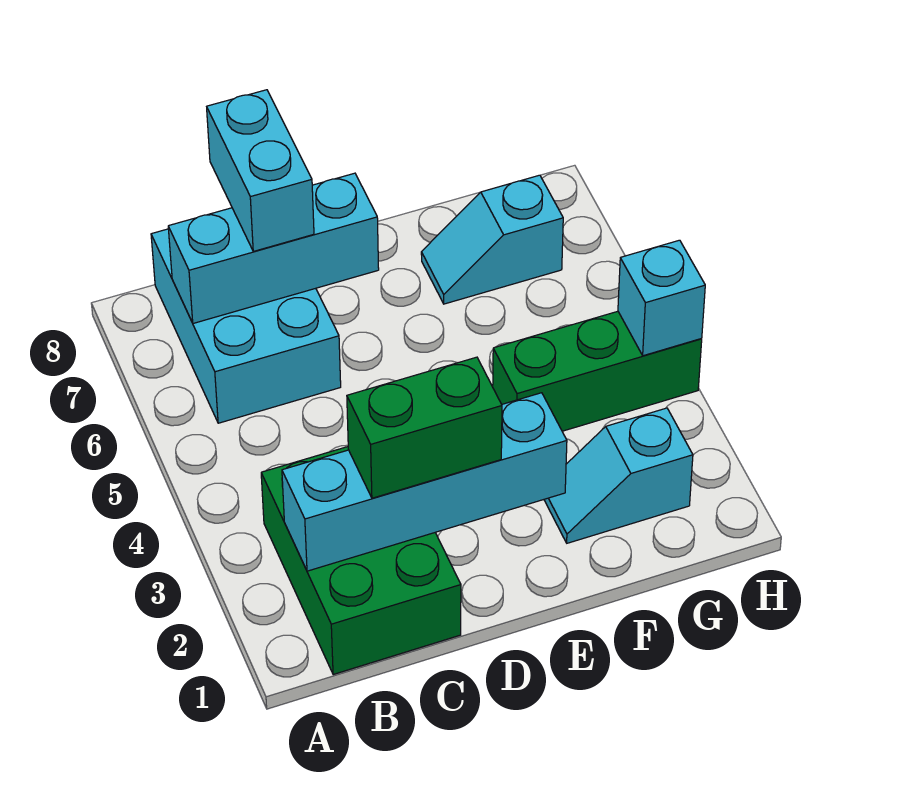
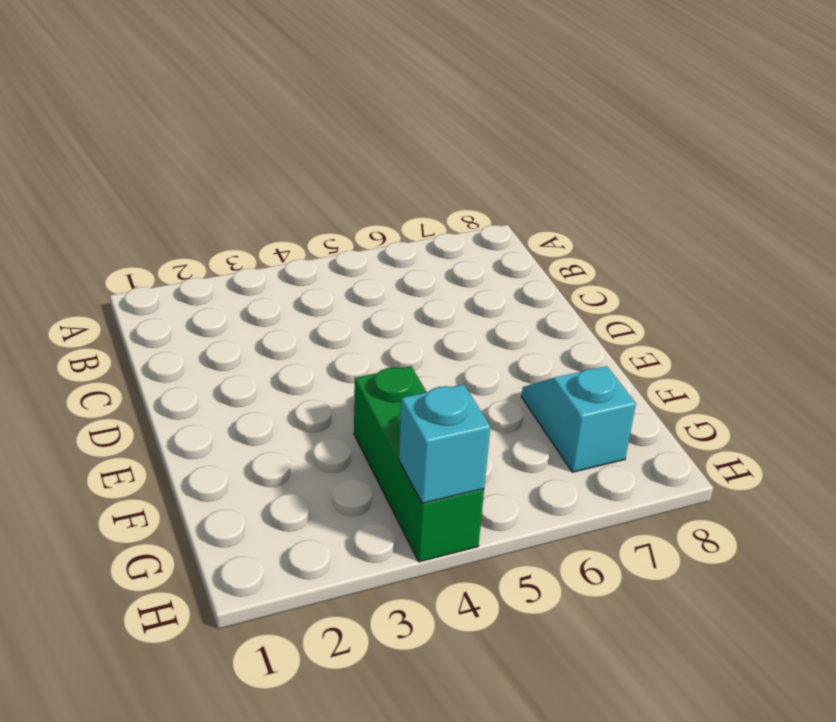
none -> green brick B1:C3 level 1
none -> cyan brick B6:C8 level 1

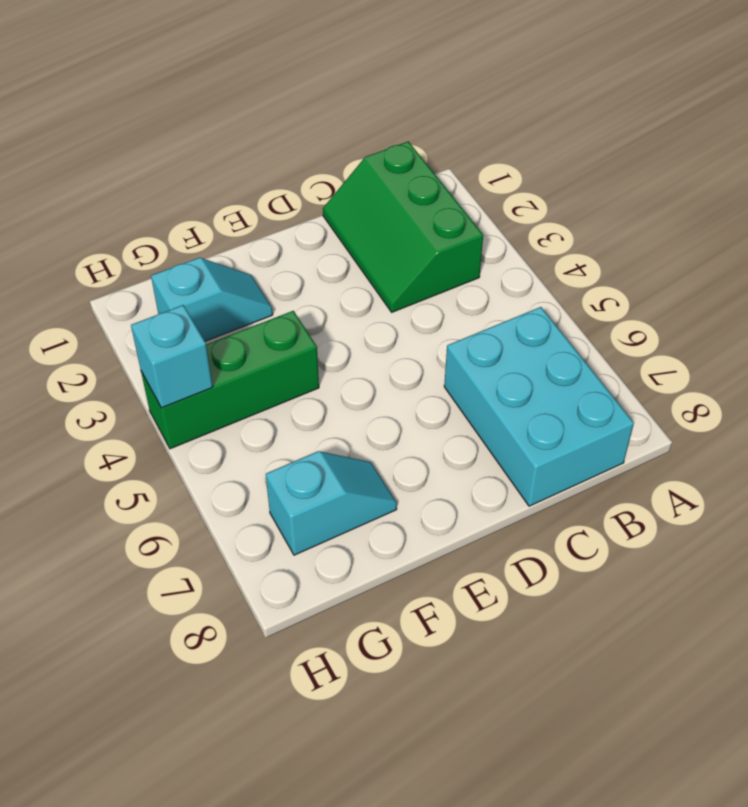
green slope B1:C3 level 1 top B -> green brick B1:C3 level 1
none -> cyan brick B2:E2 level 2
none -> cyan brick B7:D7 level 2

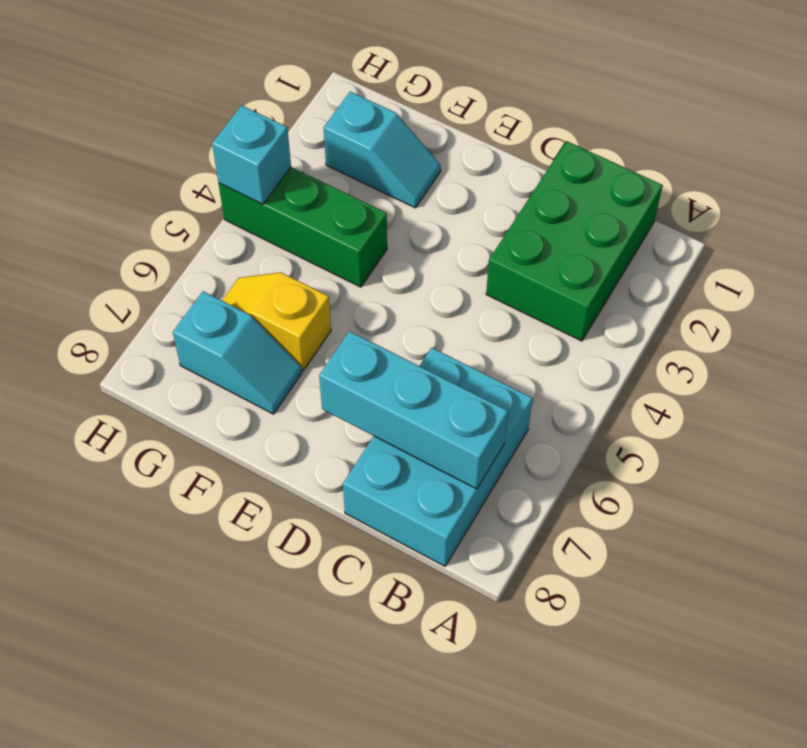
yellow slope F6:G6 level 1 top F -> none
none -> cyan brick B2:E2 level 2
none -> green brick C2:D2 level 3

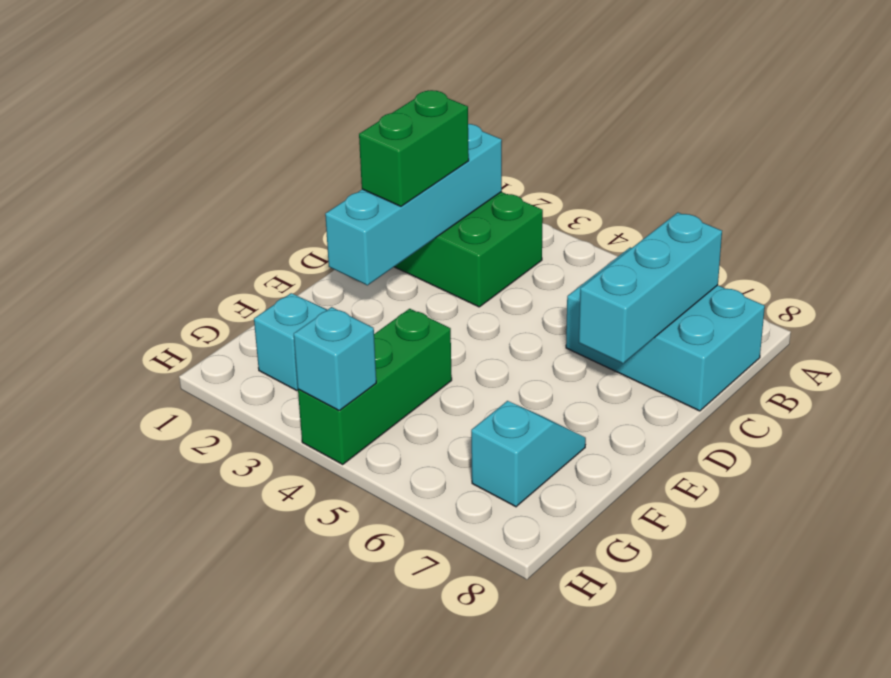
none -> cyan brick C7:C8 level 3

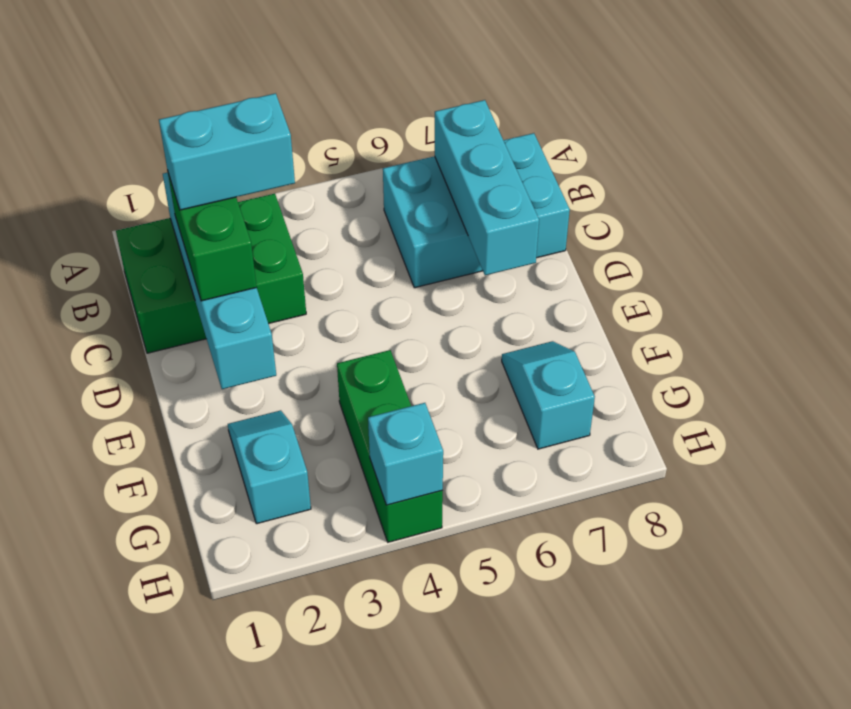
cyan brick C2:C3 level 4 -> cyan brick C7:C8 level 3

